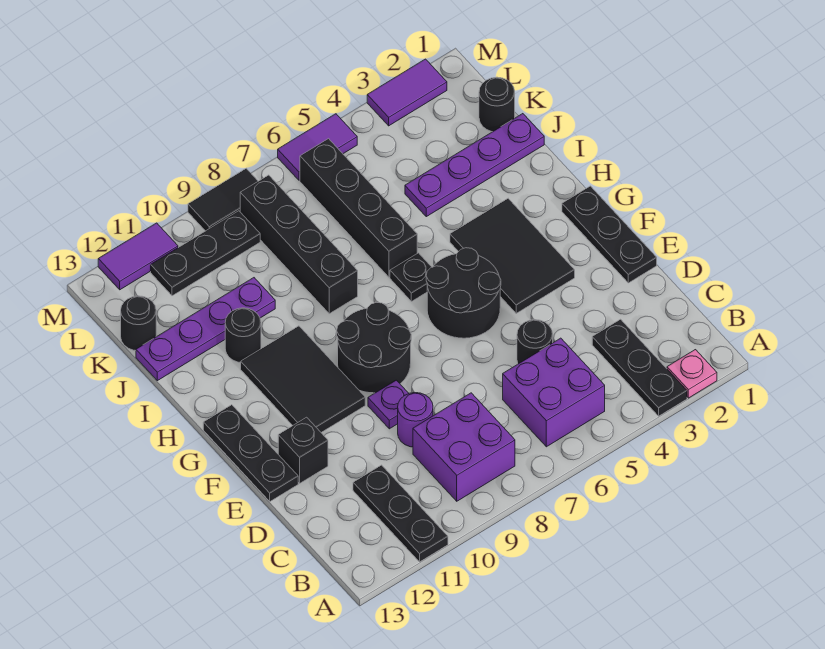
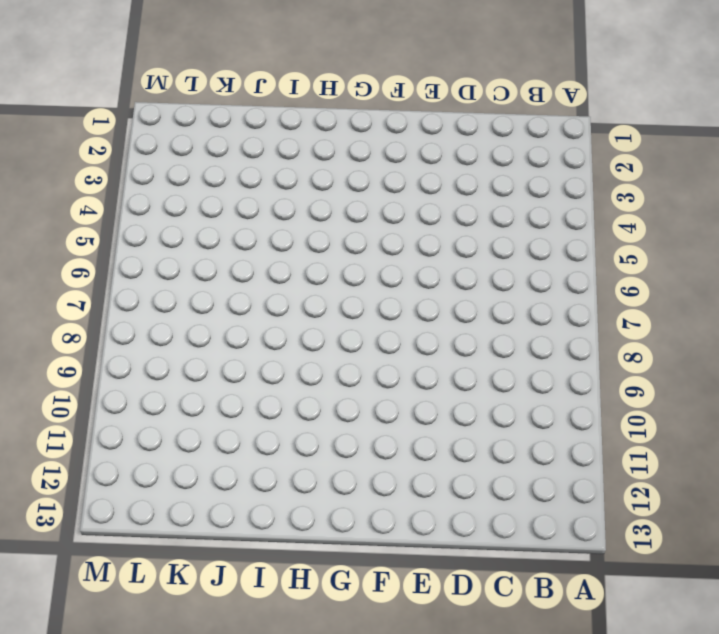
none -> pink plate A2 level 1
none -> black plate A3:C3 level 1
none -> black plate A11:C11 level 1

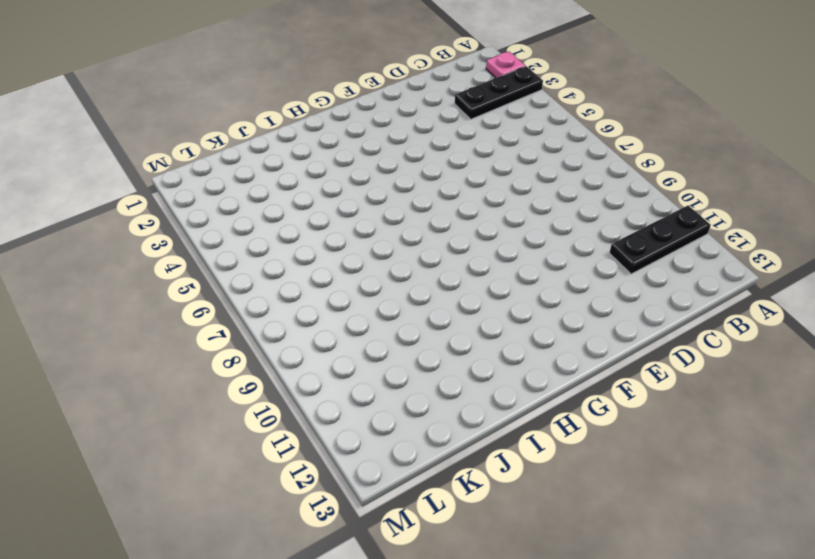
none -> purple brick B5:C6 level 1
none -> purple brick B8:C9 level 1
none -> black round brick D5 level 1

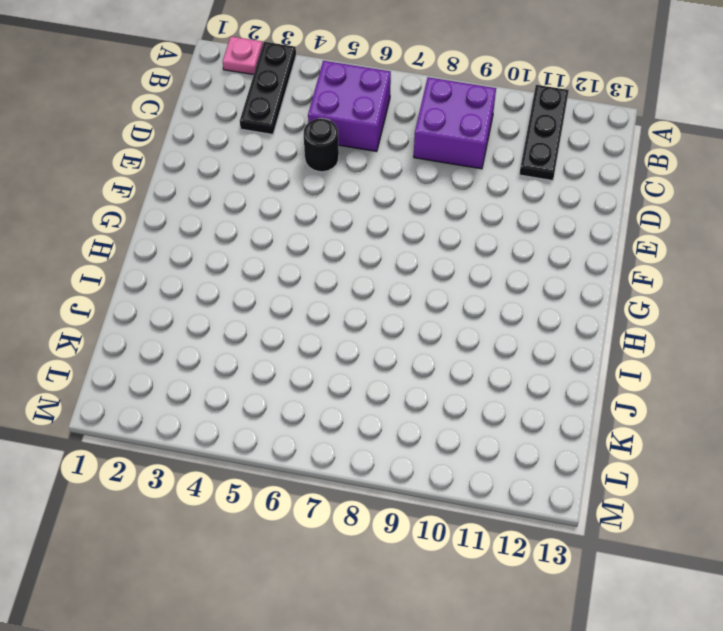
none -> purple round brick D9 level 1
none -> black plate E1:G1 level 1
none -> purple plate E9 level 1

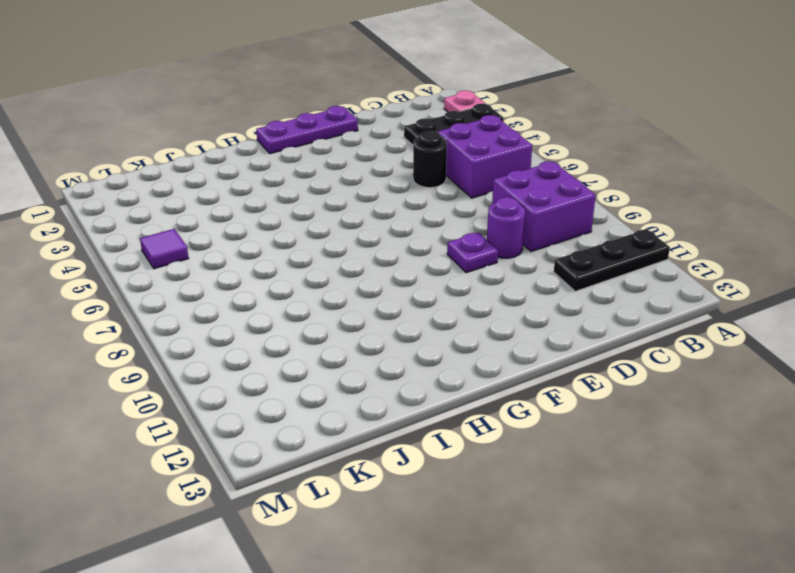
purple plate E1:G1 level 1 -> black plate E1:G1 level 1
purple tile L5 level 1 -> none
none -> black brick E12 level 1
none -> black plate E13:G13 level 1
none -> black tile F3:H4 level 1

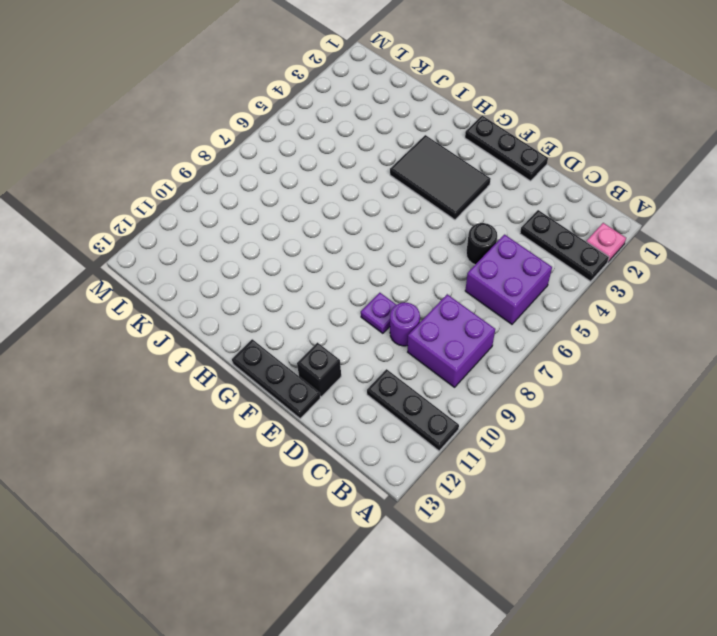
none -> black round brick F5:G6 level 1
none -> black round brick F8:G9 level 1
none -> black tile F10:H11 level 1

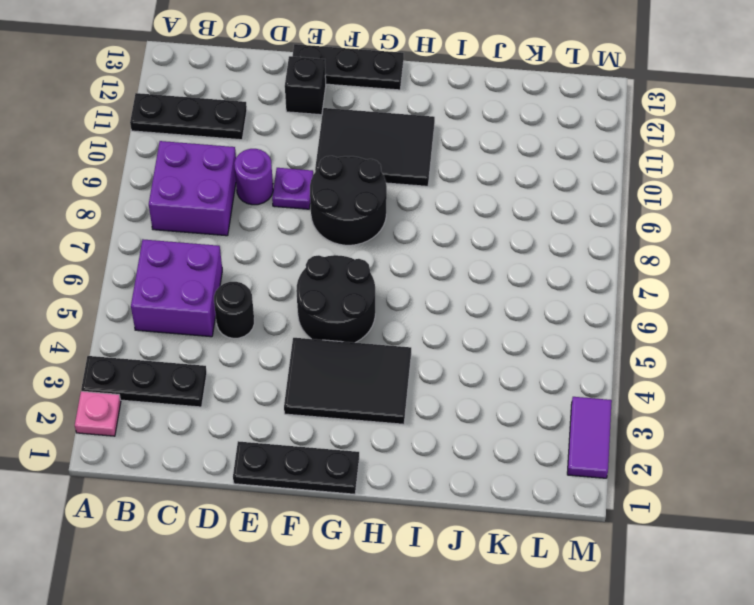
none -> black plate H6 level 1
none -> black brick I6:L6 level 1
none -> black brick I8:L8 level 1

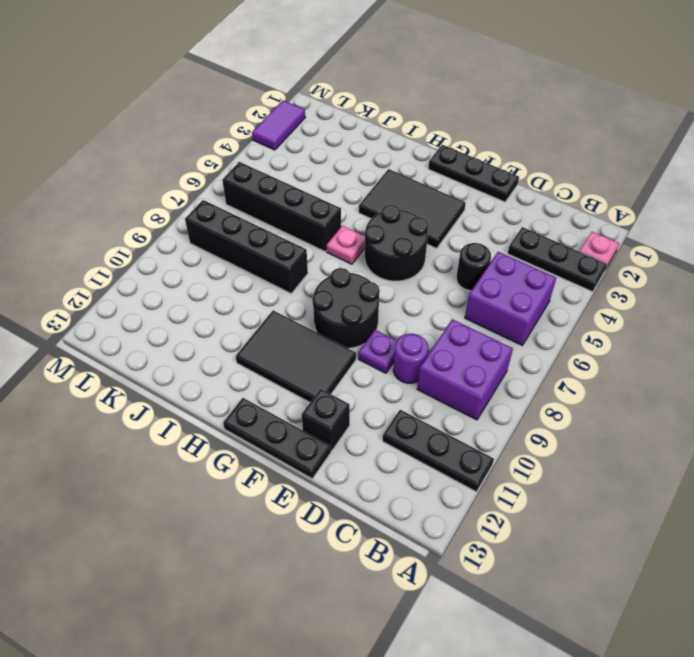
pink plate H6 level 1 -> black plate H6 level 1
none -> black round brick I11 level 1
none -> purple plate J1:J4 level 1
none -> purple plate J10:J13 level 1

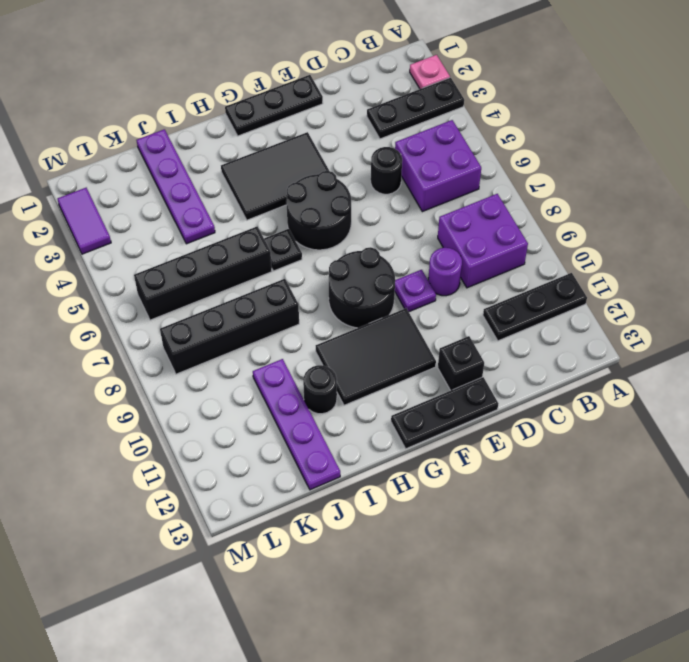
none -> black round brick K1 level 1
none -> black round brick K13 level 1
none -> black plate L9:L11 level 1

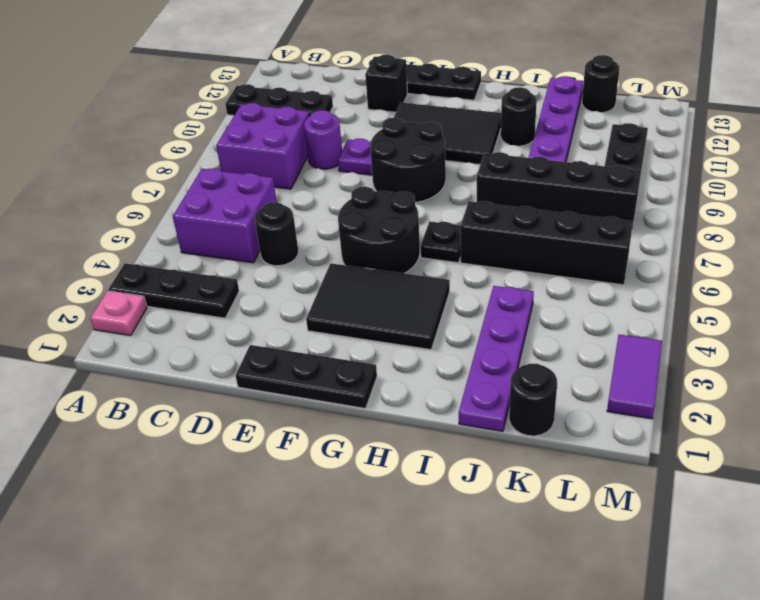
none -> purple tile M5:M6 level 1
none -> black tile M8:M9 level 1
none -> purple tile M11:M12 level 1

